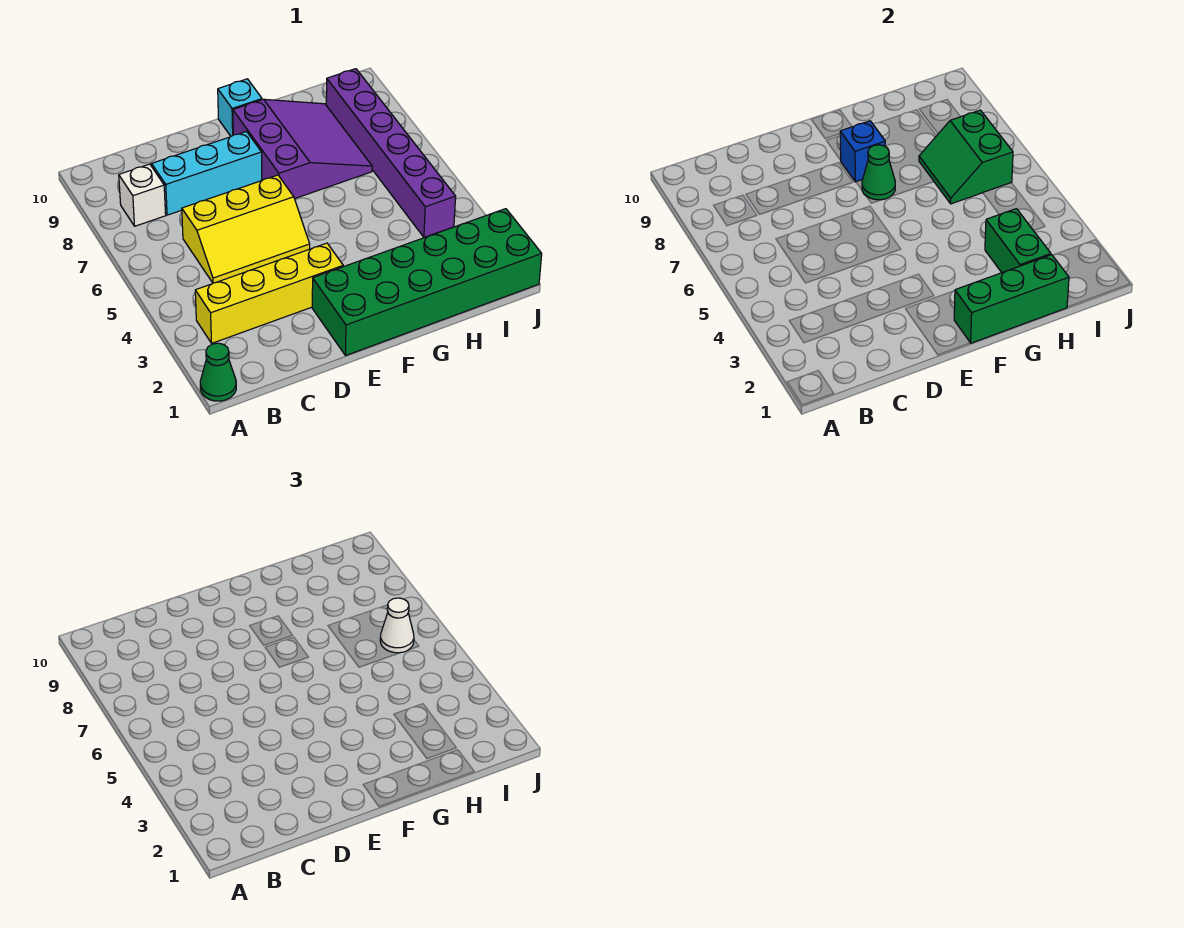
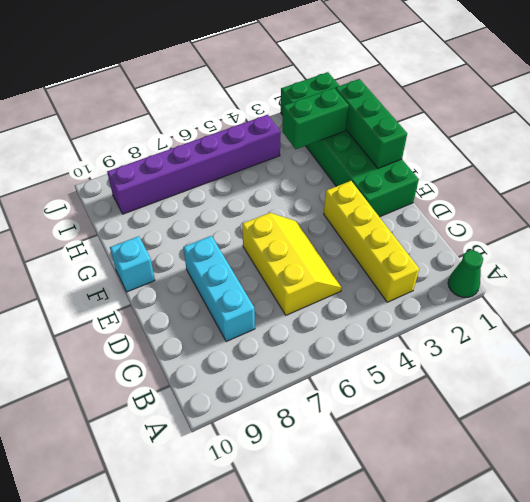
none -> white brick B8 level 1
none -> purple slope F7:H9 level 1 top F
none -> green cone F7 level 2

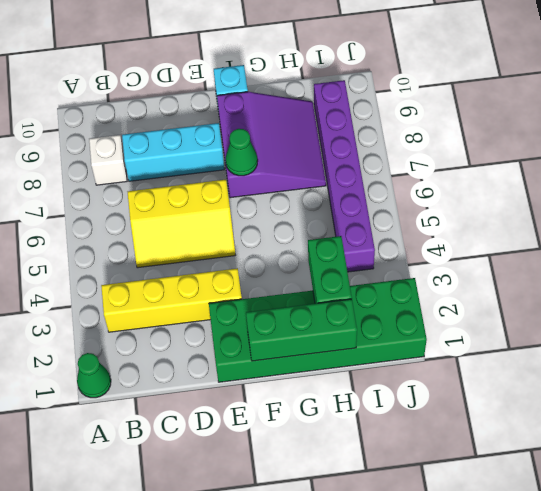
none -> blue brick F8 level 2
none -> green slope H6:I7 level 2 top I
none -> white cone I6 level 3

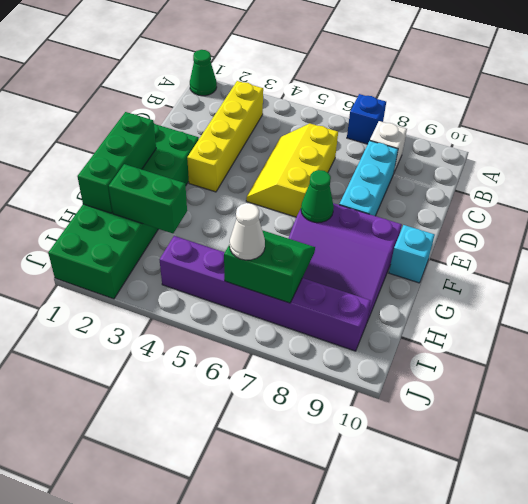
blue brick A7 level 1 -> blue brick F8 level 2

